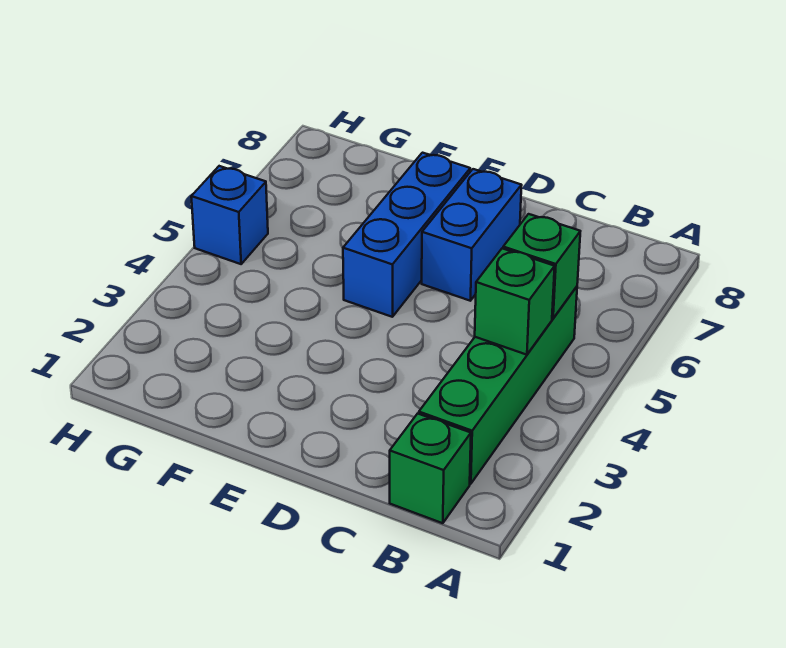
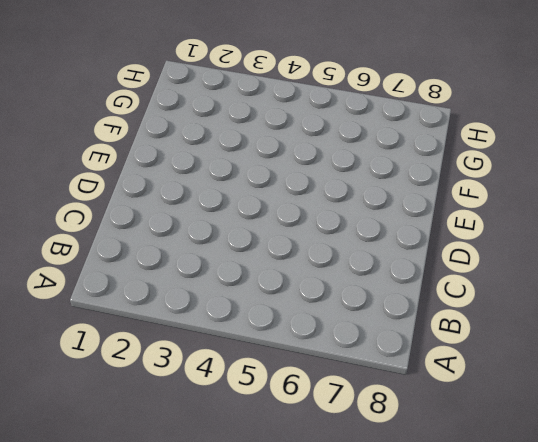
none -> green brick B1 level 1
none -> green brick B2:B5 level 1

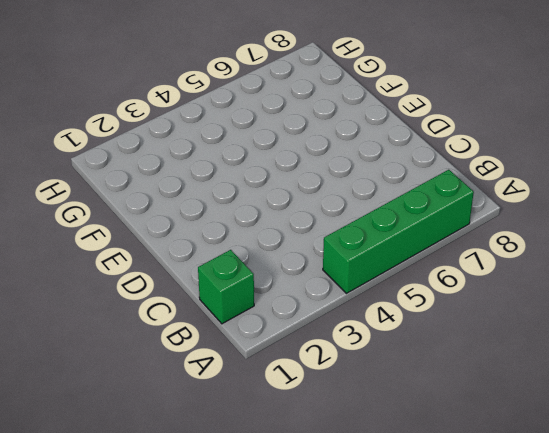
green brick A4:A7 level 1 -> green brick B2:B5 level 1
none -> blue brick D6:D7 level 1
none -> blue brick E5:E7 level 1

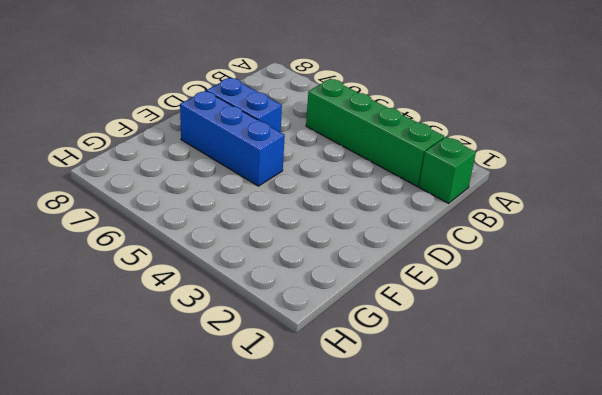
none -> blue brick H5 level 1
none -> green brick B4 level 2

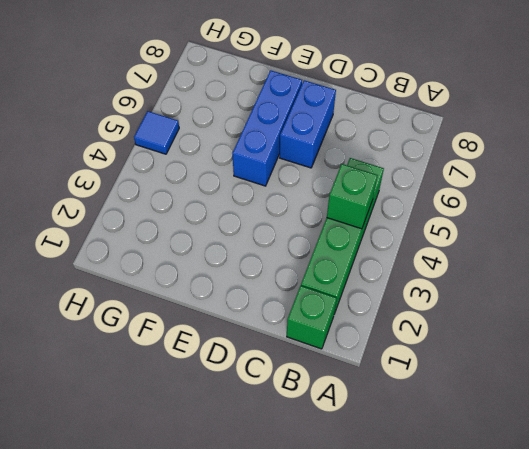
blue tile H5 level 1 -> blue brick H5 level 1
none -> green brick B5 level 2

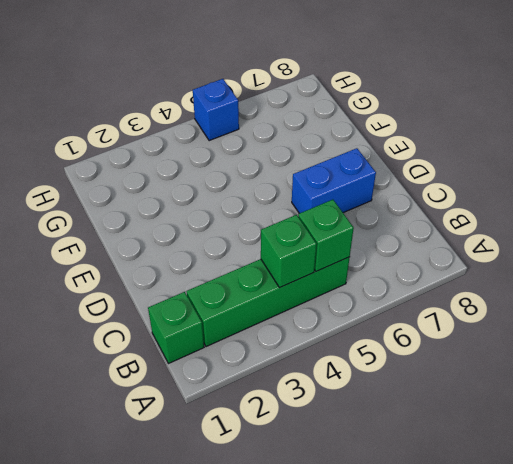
none -> blue brick E5:E7 level 1

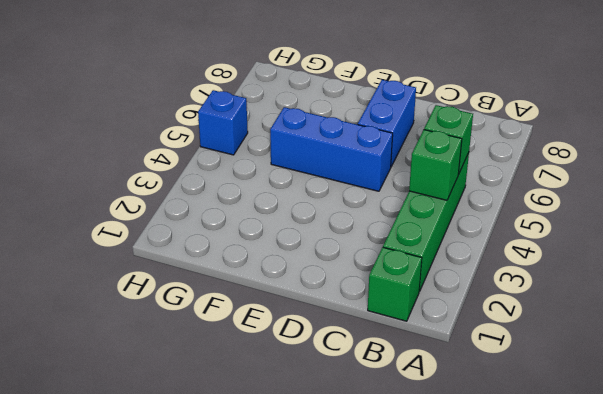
blue brick D5:F5 level 1 -> blue brick E5:E7 level 1

